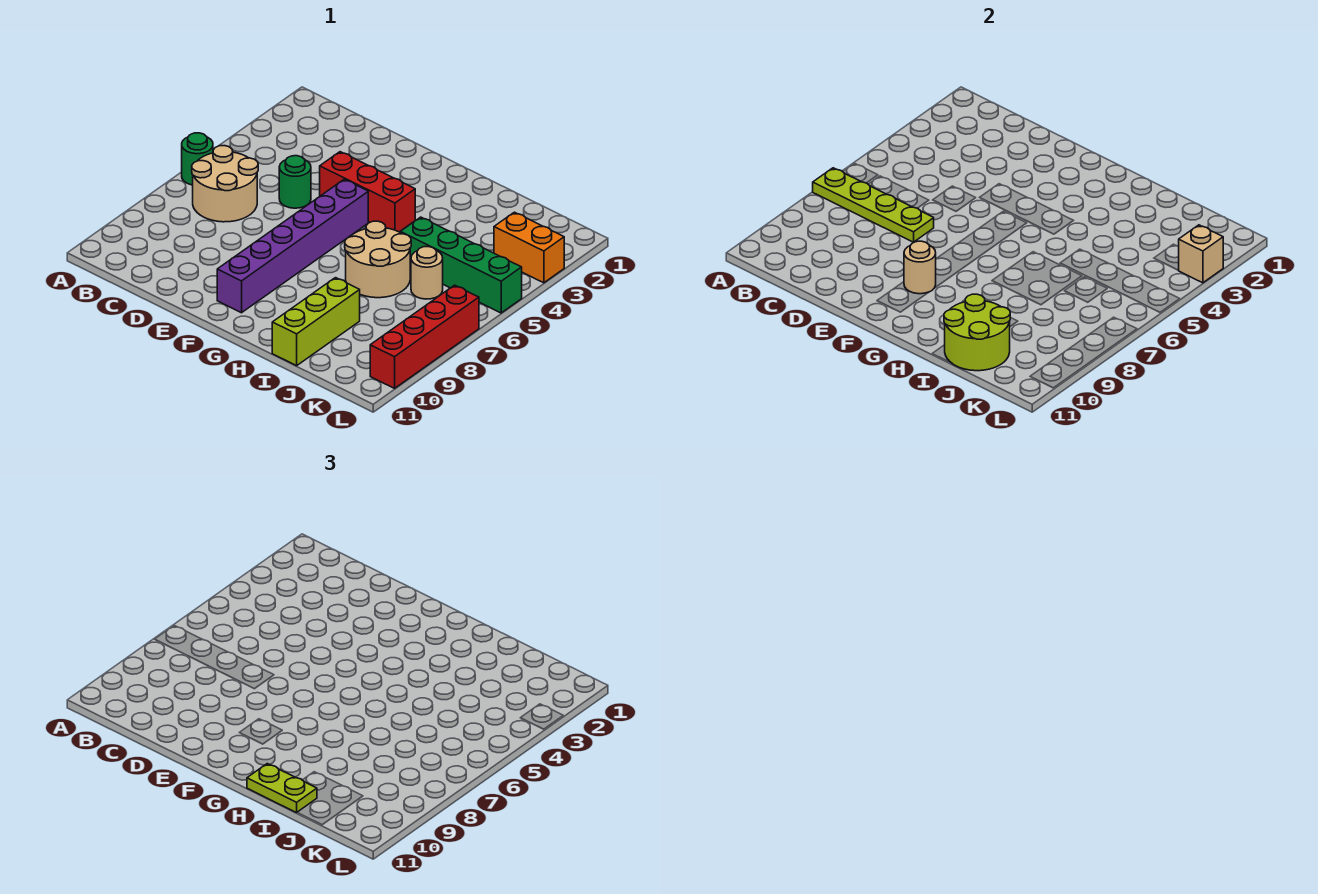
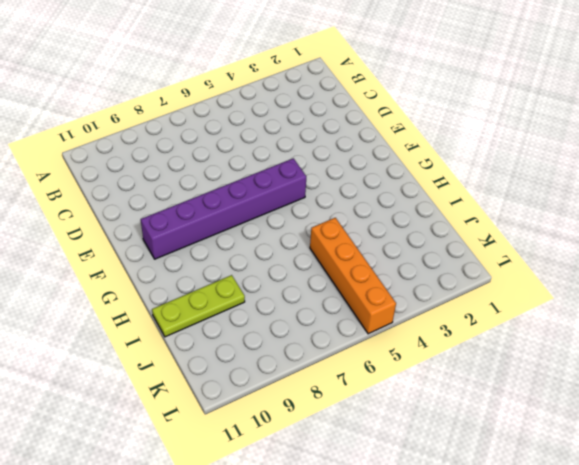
orange brick I5:L5 level 1 -> green brick I5:L5 level 1
lime plate I9:I11 level 1 -> lime brick I9:I11 level 1
none -> green round brick A6 level 1
none -> tan round brick B6:C7 level 1
none -> green round brick D5 level 1

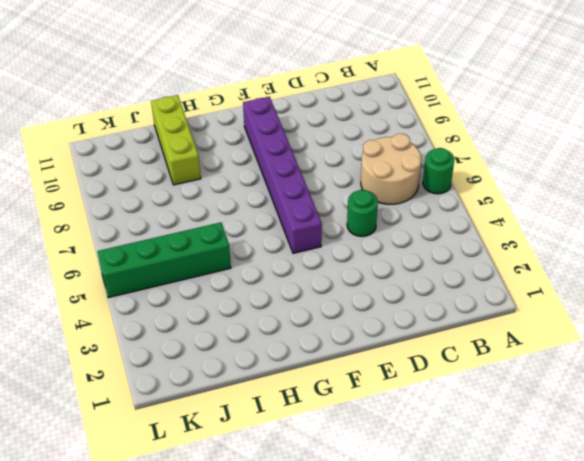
none -> red brick E4:G4 level 1
none -> tan round brick H6:I7 level 1
none -> tan round brick J6 level 1

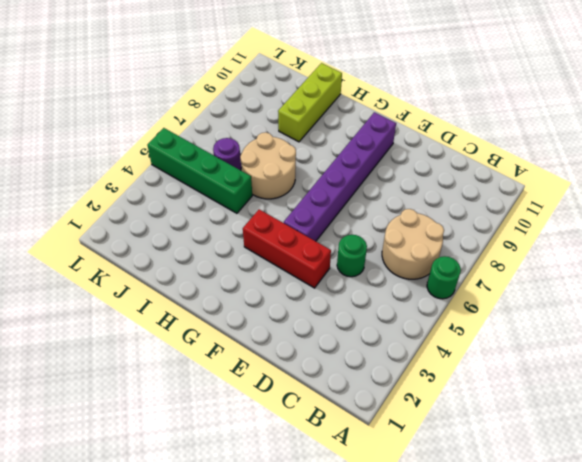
purple round brick J6 level 1 -> tan round brick J6 level 1
none -> orange brick K3:L3 level 1
none -> red brick L7:L10 level 1
none -> lime plate A7:D7 level 2

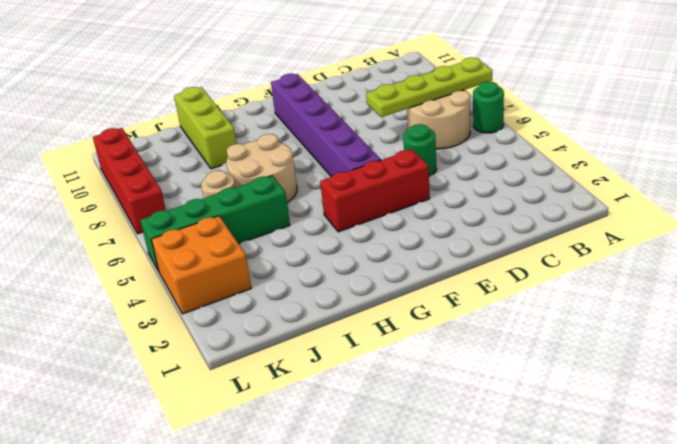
orange brick K3:L4 level 1 -> orange brick K3:L3 level 1
none -> tan round brick F9 level 2
none -> lime round brick I10:J11 level 2
none -> tan brick L3 level 2

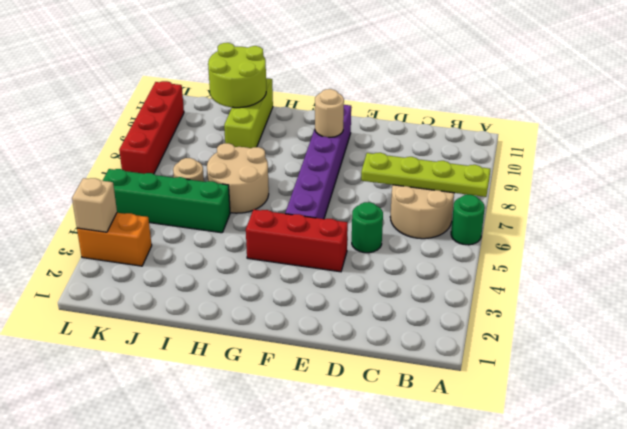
none -> lime plate H11:I11 level 3

